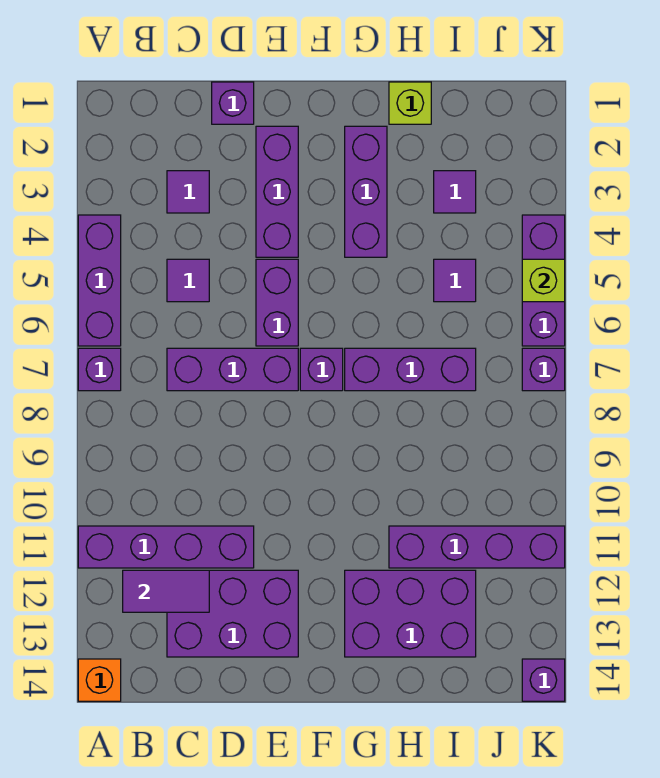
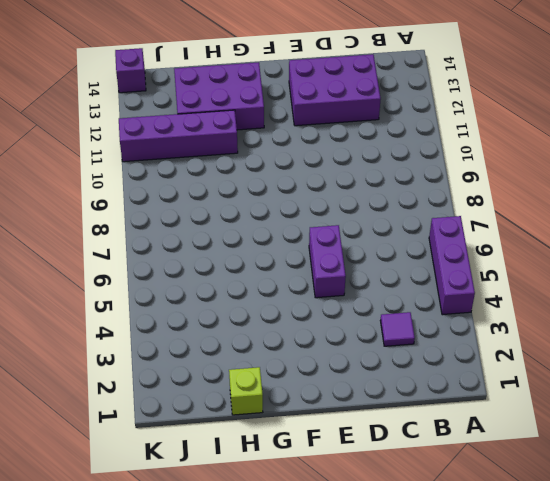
none -> purple brick A7 level 1
none -> purple brick A11:D11 level 1
none -> orange brick A14 level 1

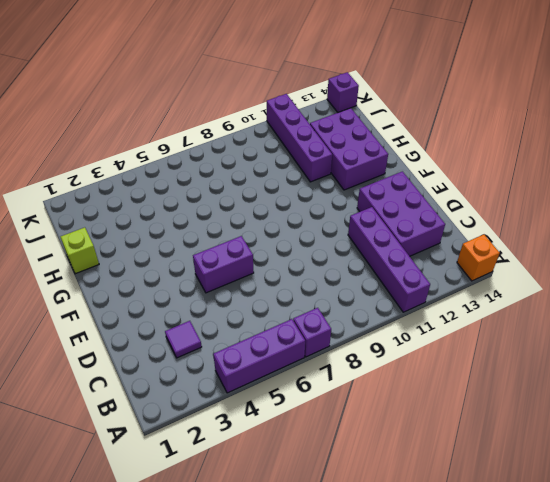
none -> purple tile C5 level 1
none -> purple brick C7:E7 level 1
none -> purple brick D1 level 1

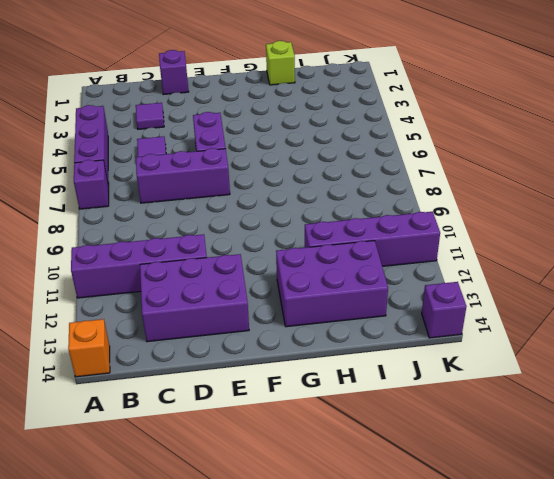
none -> purple brick E2:E4 level 1
none -> purple brick F7 level 1
none -> purple brick G2:G4 level 1

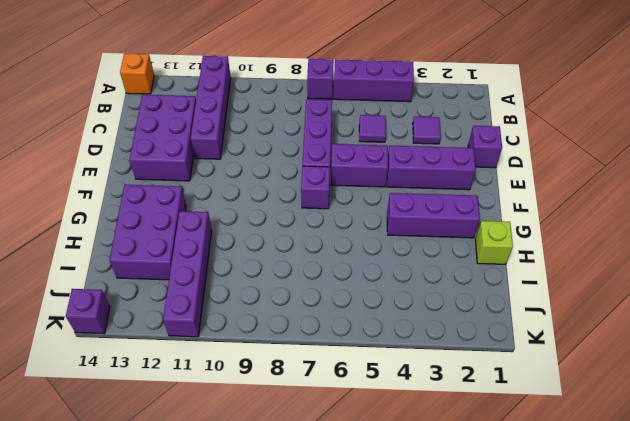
none -> purple brick G7:I7 level 1
none -> purple tile I3 level 1
none -> purple tile I5 level 1

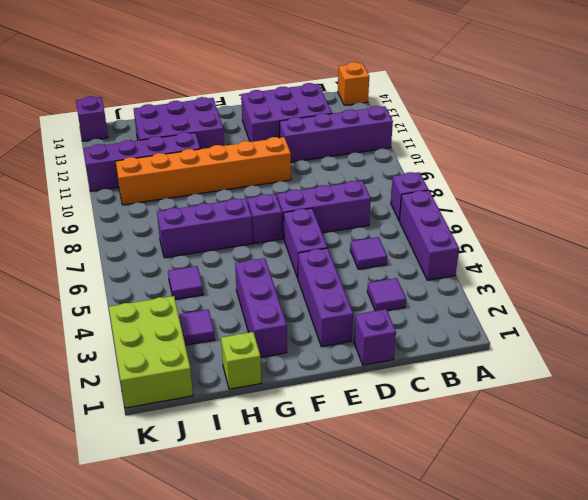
orange brick E10:J10 level 1 -> none
lime brick J1:K3 level 1 -> none
none -> purple brick K4:K6 level 1
none -> purple brick K7 level 1
none -> purple tile B12:C12 level 2

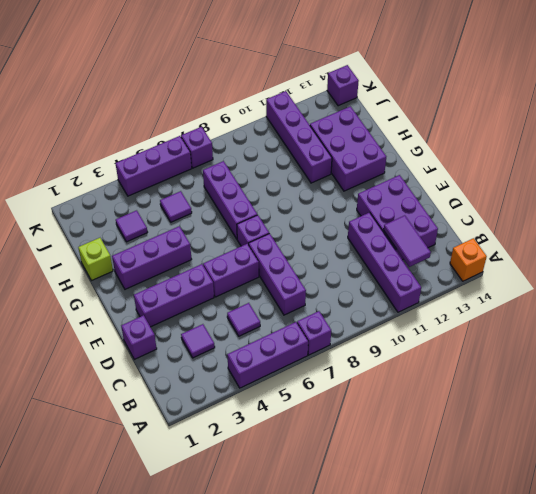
none -> lime brick K5 level 2

